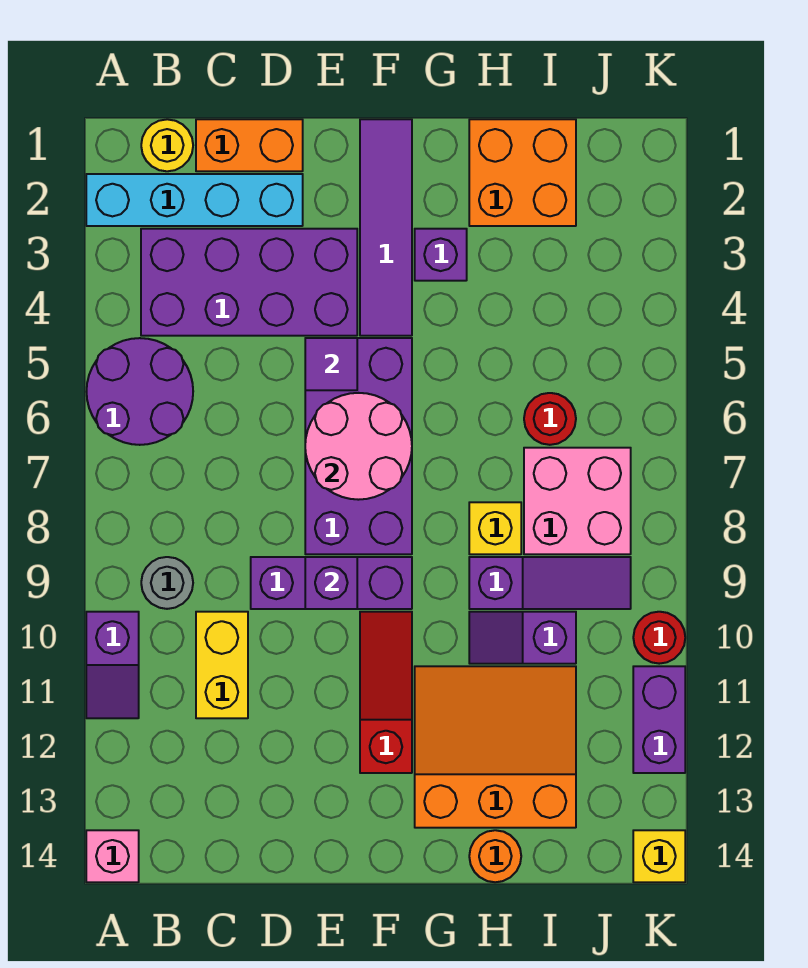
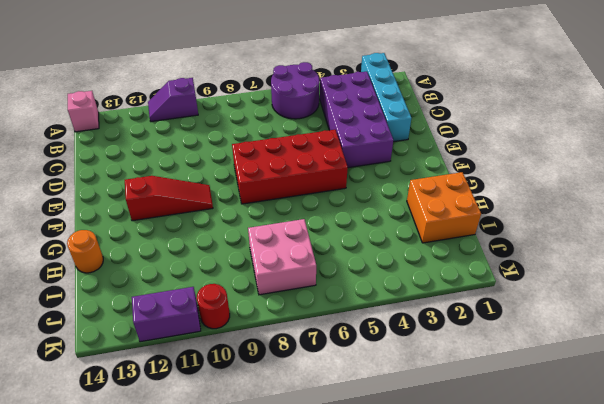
red brick E5:F8 level 1 -> purple brick E5:F8 level 1
none -> yellow round brick B1 level 1
none -> grey round brick B9 level 1
none -> orange brick C1:D1 level 1

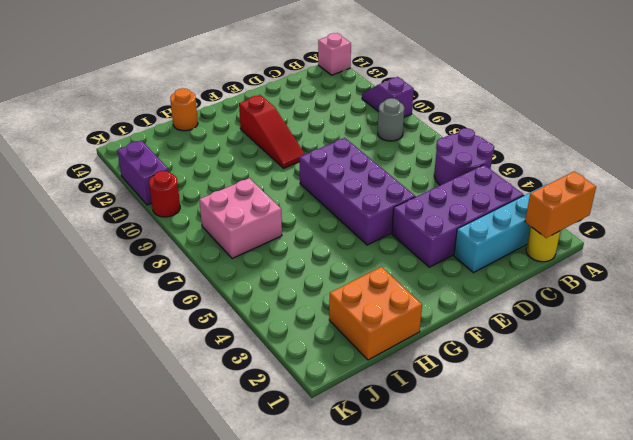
orange brick A1:B1 level 2 -> orange brick C1:D1 level 1
none -> yellow brick C10:C11 level 1
none -> purple brick D9:F9 level 1
none -> purple tile F1:F4 level 1

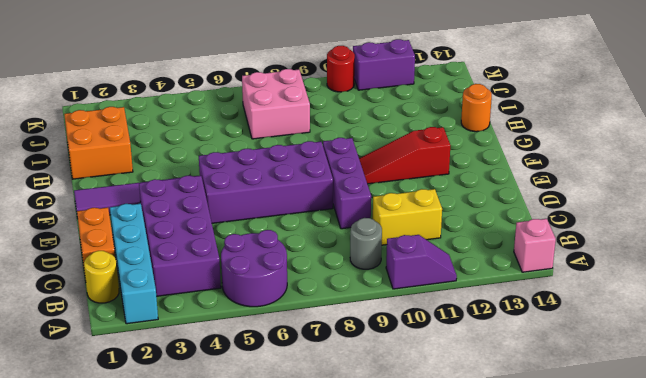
none -> purple brick G3 level 1
none -> orange slope G11:I13 level 1 top 13
none -> yellow brick H8 level 1

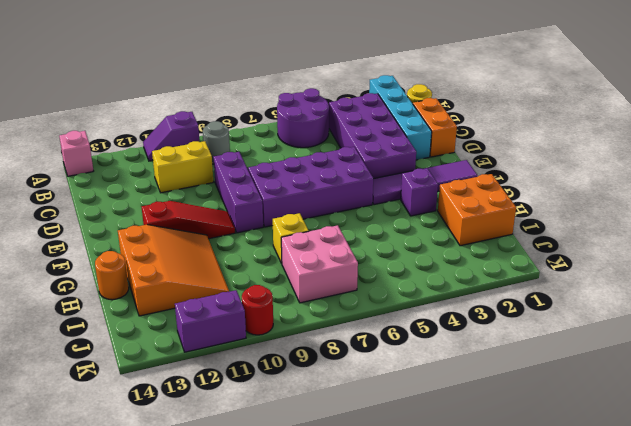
none -> purple slope H9:J9 level 1 top H
none -> purple slope H10:I10 level 1 top I
none -> red round brick I6 level 1

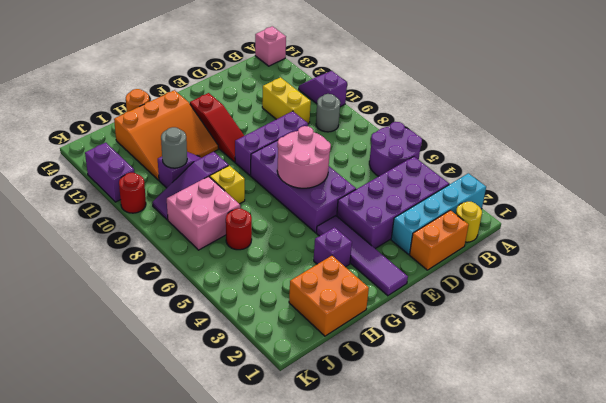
grey round brick I10 level 2 -> none
none -> yellow brick K14 level 1
none -> purple tile E5 level 2
none -> purple brick E9 level 2

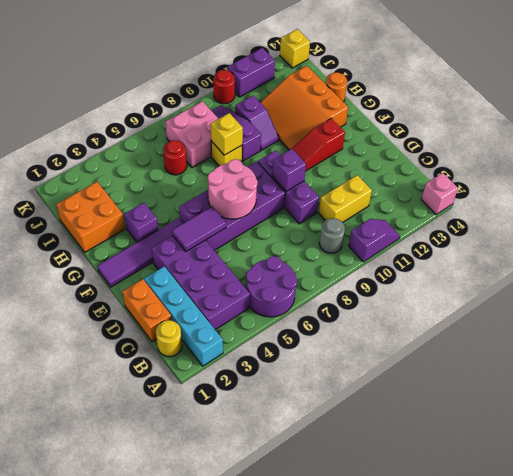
purple tile E4:E5 level 2 -> purple tile E5 level 2
yellow brick H8 level 2 -> none

